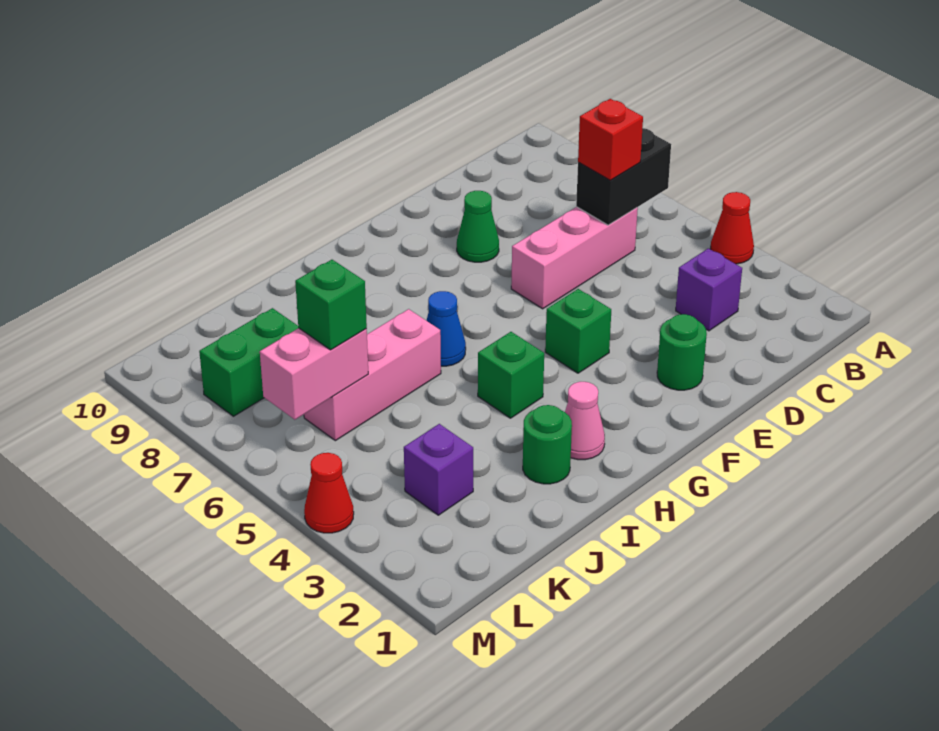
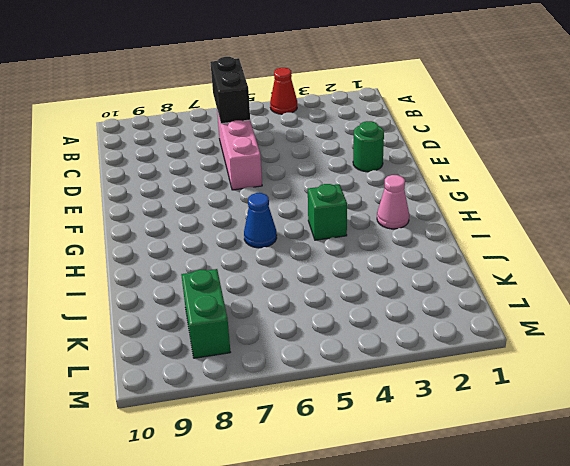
none -> purple brick C3 level 1
none -> green cone E8 level 1
none -> green brick F4 level 1

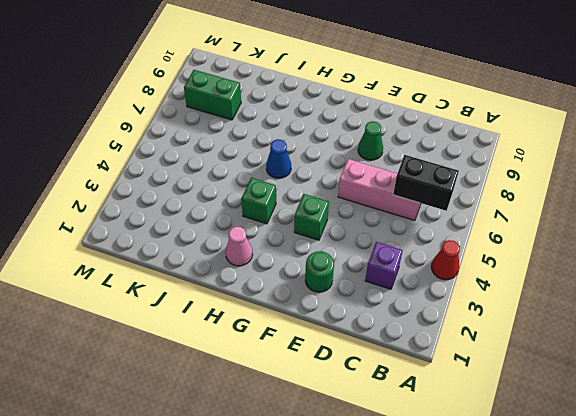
none -> green round brick I2 level 1
none -> pink brick I6:K6 level 1
none -> purple brick K3 level 1

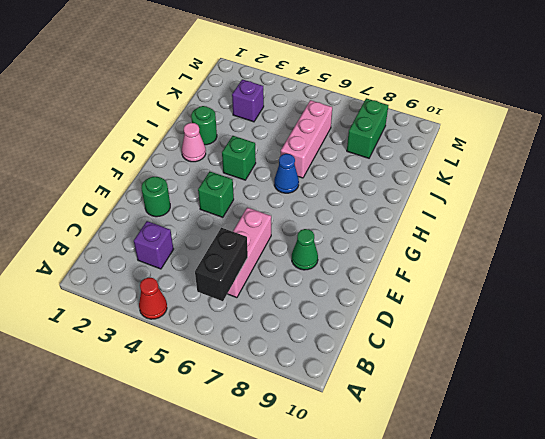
none -> red cone M4 level 1
none -> pink brick K6:L6 level 2
none -> red brick C6 level 3

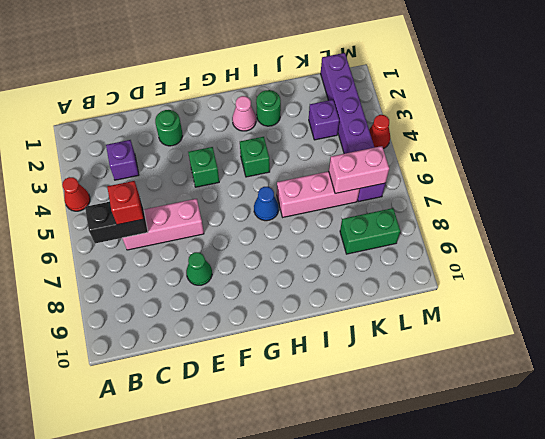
purple brick L1:L6 level 1 -> none
none -> green brick K6 level 3

